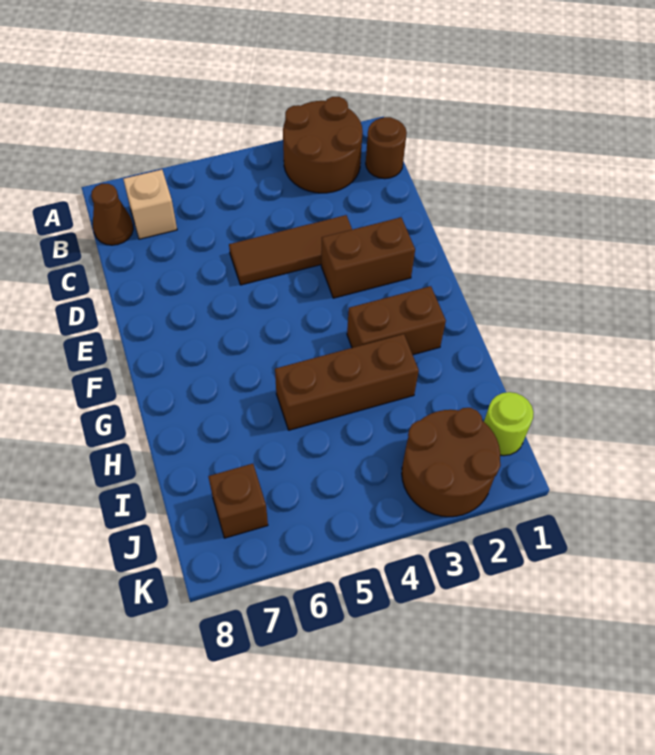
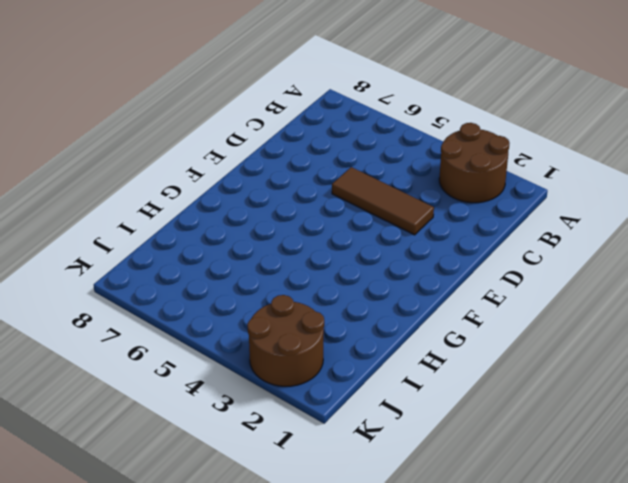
none -> brown round brick B1 level 1
none -> tan brick B7 level 1

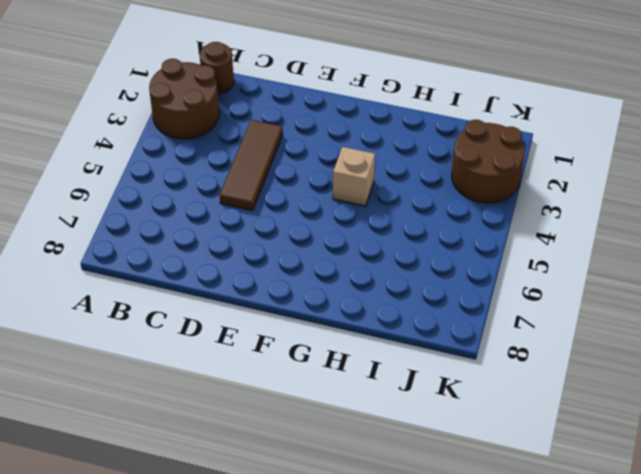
tan brick G4 level 1 -> tan brick B7 level 1
none -> brown cone B8 level 1
none -> brown brick E2:E3 level 1

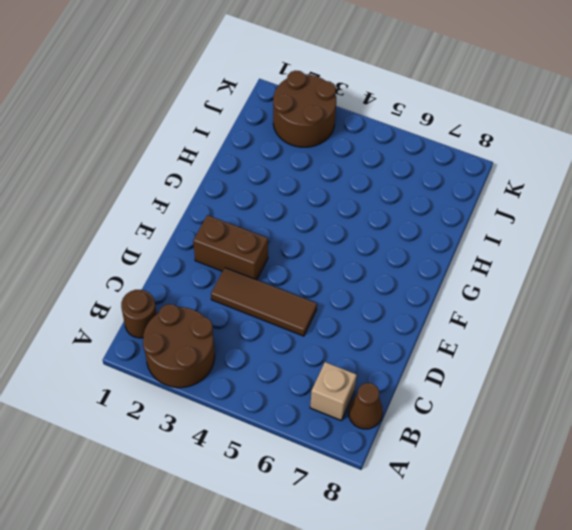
none -> brown brick G2:G3 level 1
none -> brown brick H3:H5 level 1

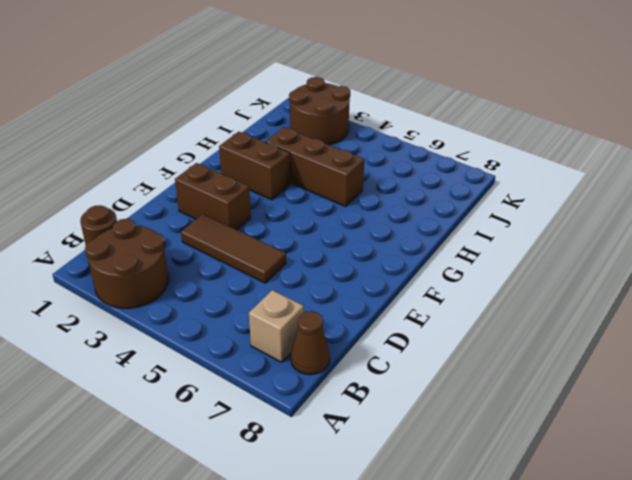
none -> lime round brick J1 level 1
none -> brown brick J7 level 1

